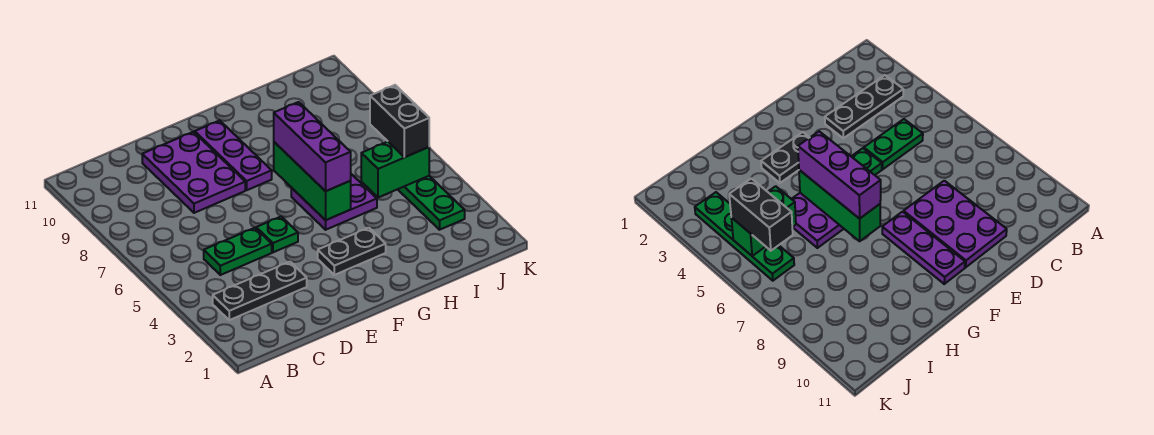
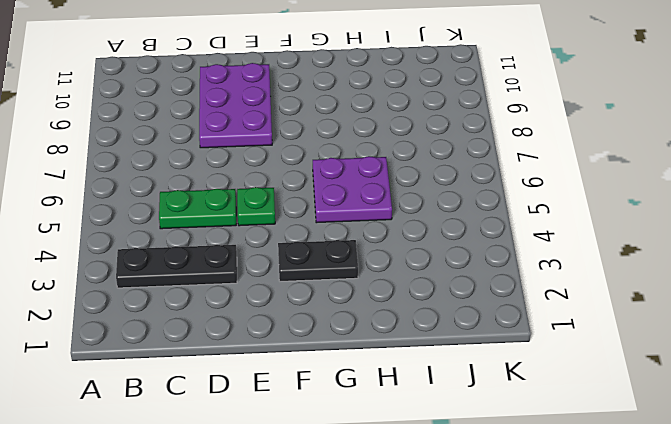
none -> purple plate F8:F10 level 1
none -> green plate J3:J6 level 1
none -> green brick G5:G7 level 2

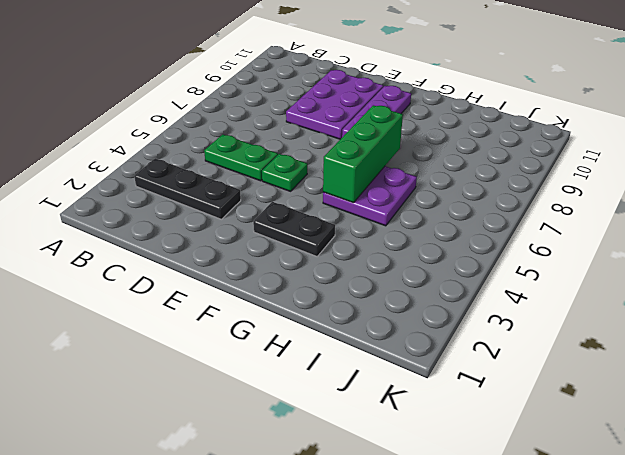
none -> green plate J3:J6 level 1
none -> green brick I5:J5 level 2
none -> purple brick G5:G7 level 3

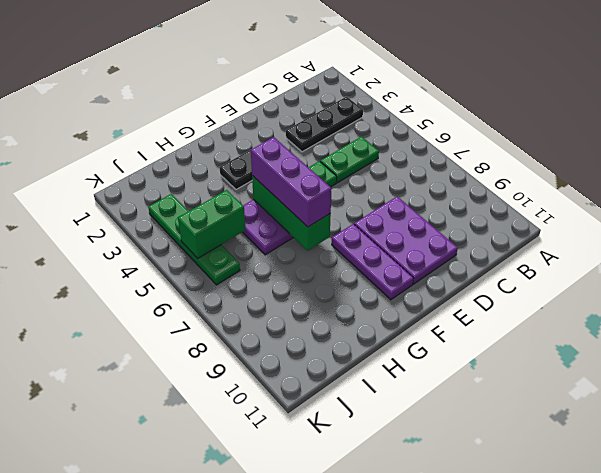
none -> black brick J5:J6 level 3

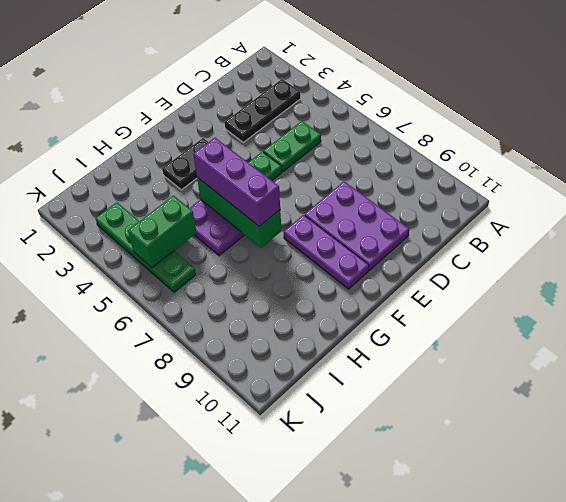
none -> black brick J5:J6 level 3

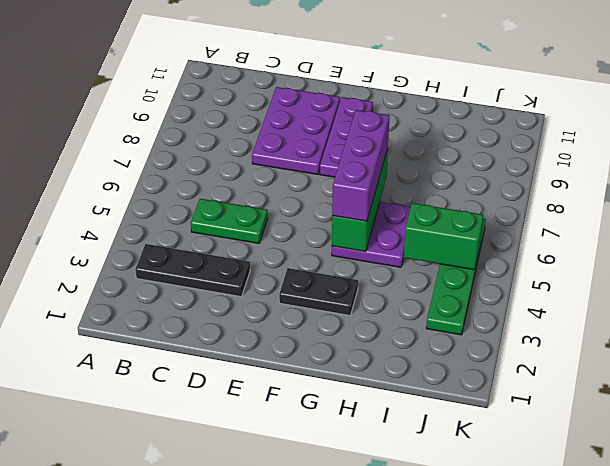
none -> green plate E5 level 1
none -> black brick J5:J6 level 3

